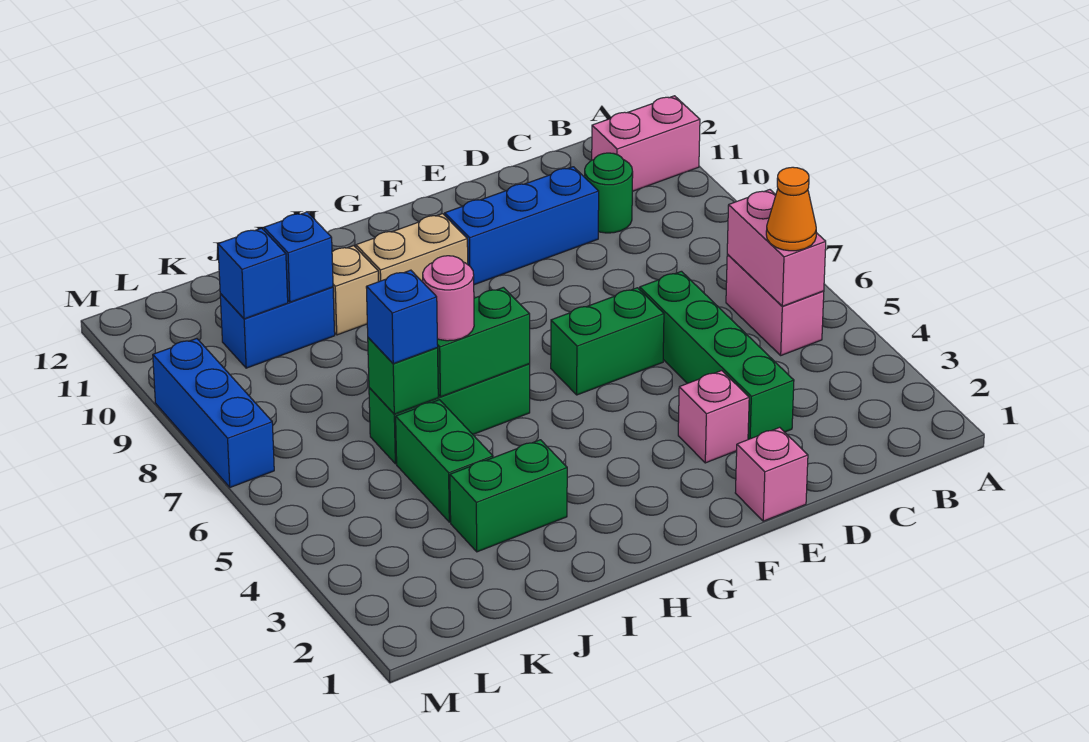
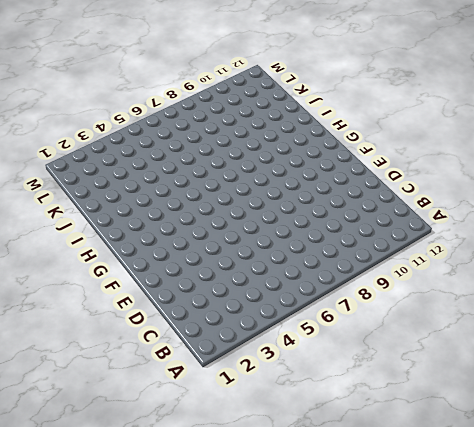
none -> pink brick A11:B11 level 1
none -> pink brick B5:B6 level 1
none -> green round brick C10 level 1

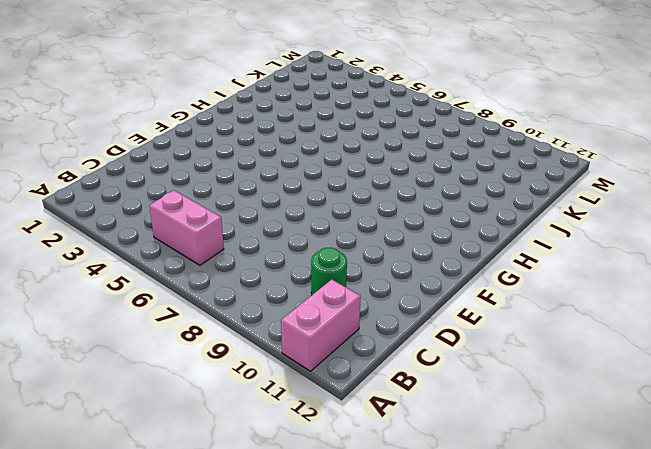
none -> green brick D3:D6 level 1
none -> blue brick D10:F10 level 1
none -> pink brick E1 level 1

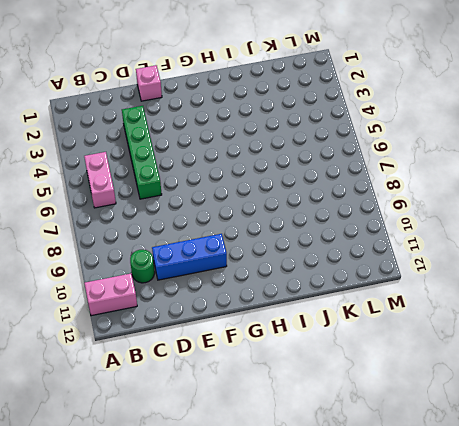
none -> pink brick E3 level 1
none -> green brick E6:F6 level 1
none -> tan brick G10:H10 level 1

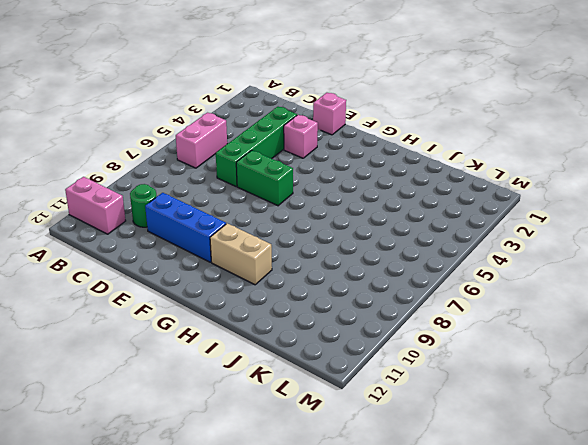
none -> green brick H6:J6 level 1
none -> green brick I3:J3 level 1
none -> tan brick I10 level 1

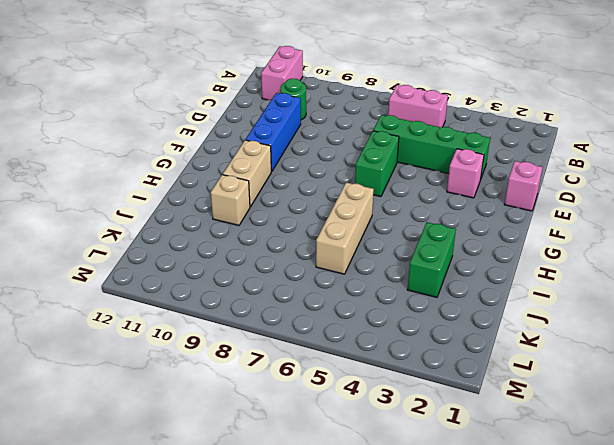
tan brick H6:J6 level 1 -> green brick H6:J6 level 1
none -> green brick J4:J5 level 1
none -> blue brick J10:K10 level 1
none -> blue brick M7:M9 level 1

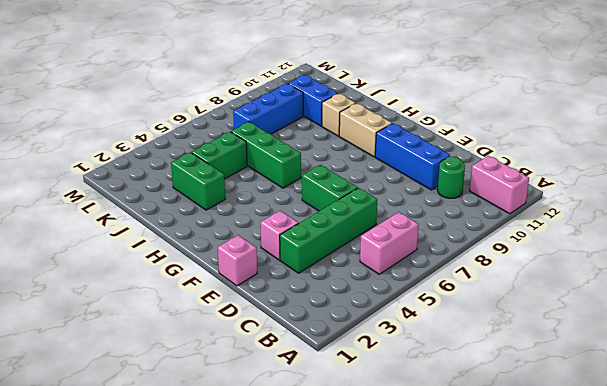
blue brick K7:K9 level 1 -> blue brick M7:M9 level 1
none -> pink brick B5:B6 level 2
none -> green brick H6:I6 level 2
none -> green brick J6 level 2

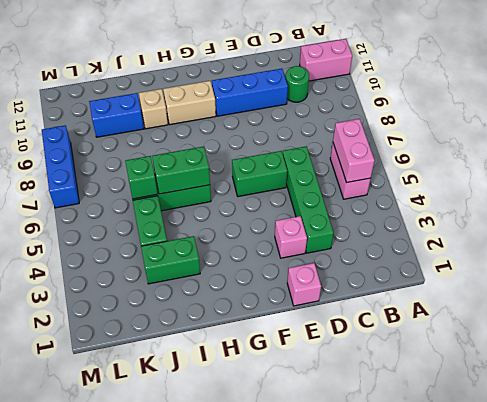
none -> blue brick J10 level 2
none -> blue brick K10 level 2
none -> orange cone B5 level 3

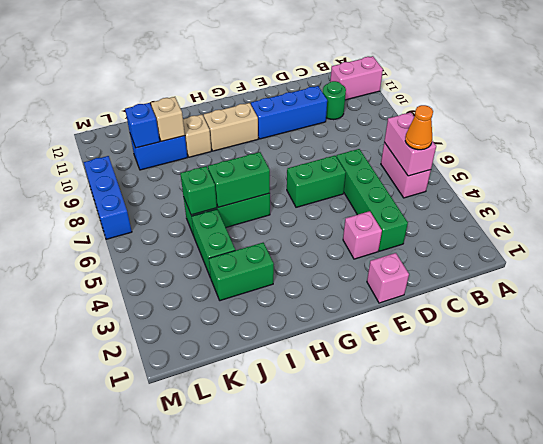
tan brick J10 level 2 -> blue brick J10 level 2
none -> pink round brick I6 level 3
none -> blue brick J6 level 3

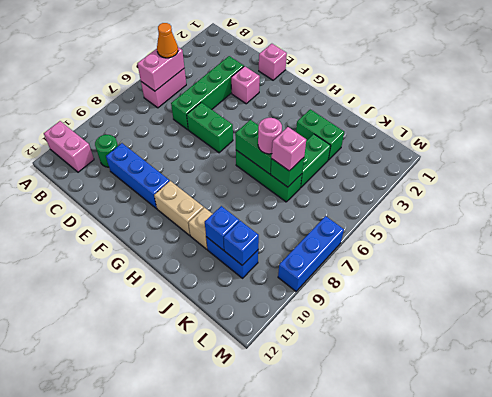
pink brick J6 level 3 -> blue brick J6 level 3

